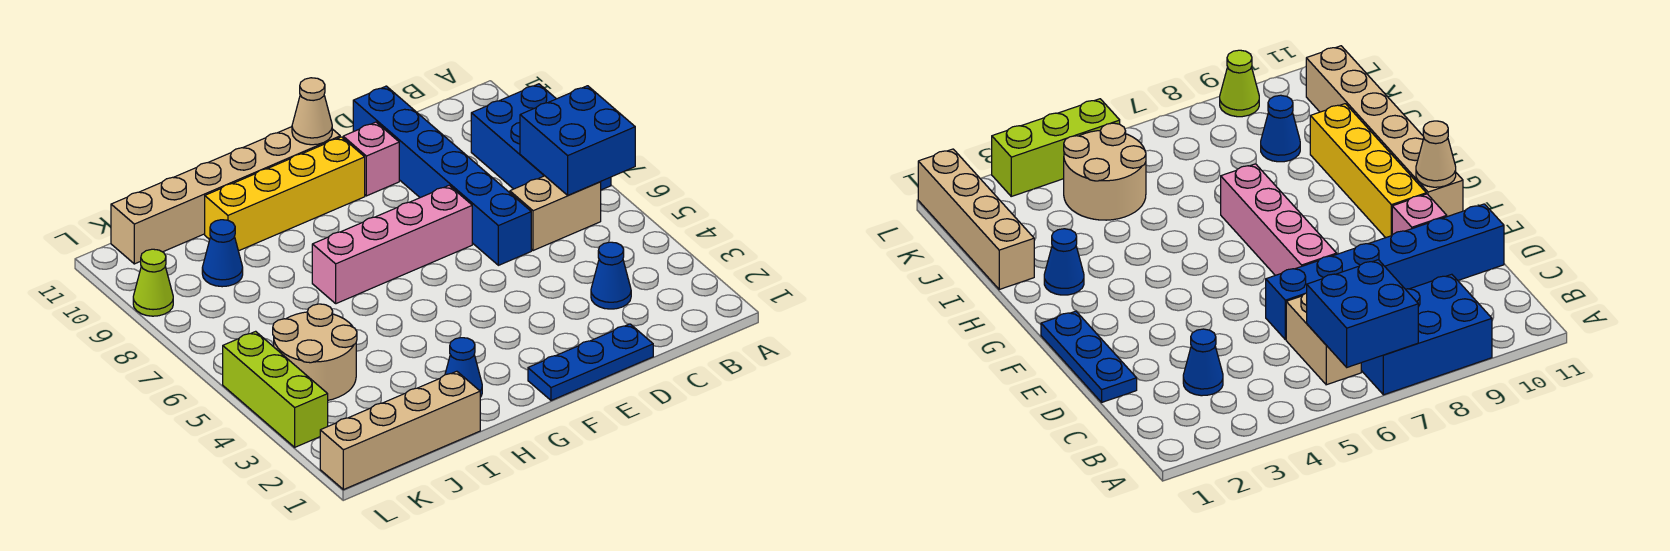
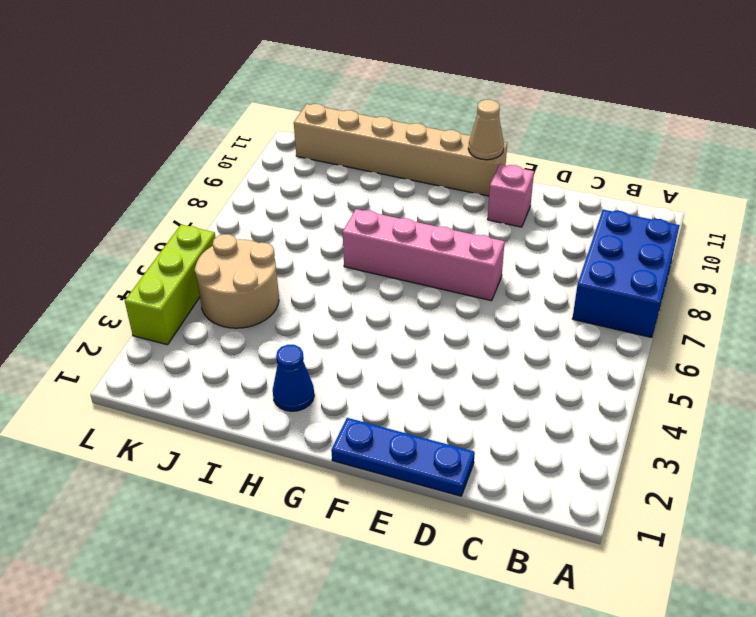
none -> tan brick B6:C6 level 1
none -> blue cone C3 level 1
none -> blue brick D6:D11 level 1

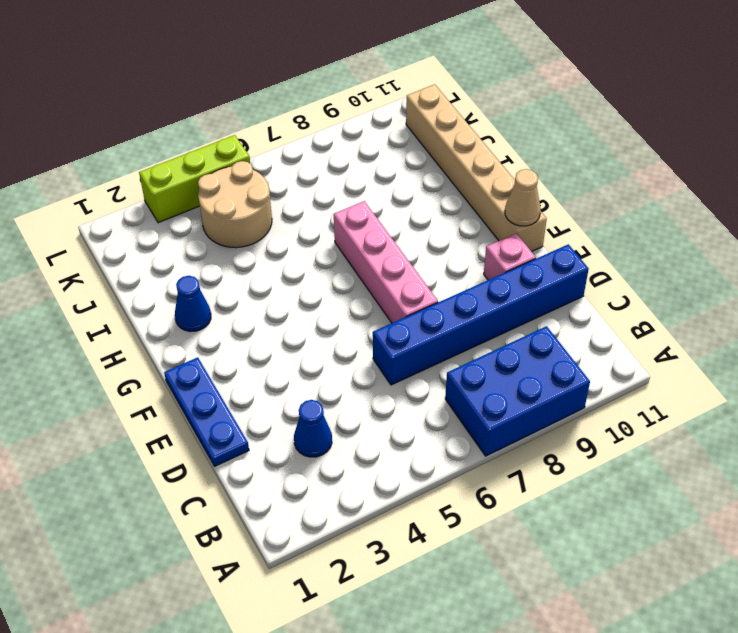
none -> tan brick B6:C6 level 1
none -> yellow brick F10:I10 level 1
none -> tan brick I1:L1 level 1

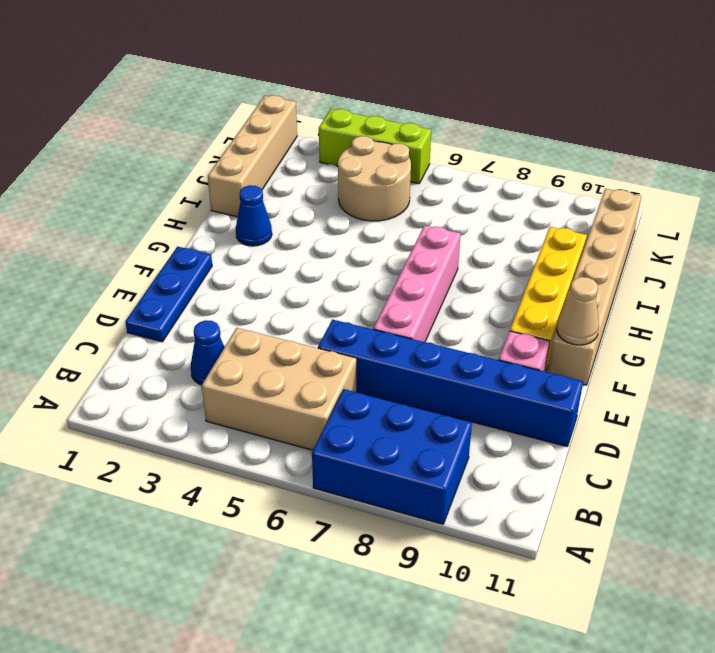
tan brick B4:C6 level 1 -> tan brick B6:C6 level 1
none -> blue cone J9 level 1
none -> lime cone L9 level 1
none -> blue brick A6:B7 level 2

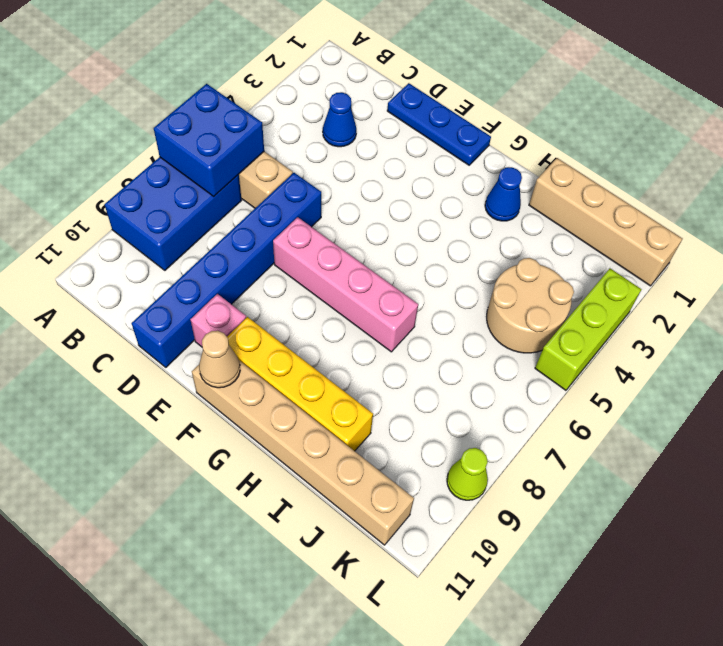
none -> blue cone J9 level 1

